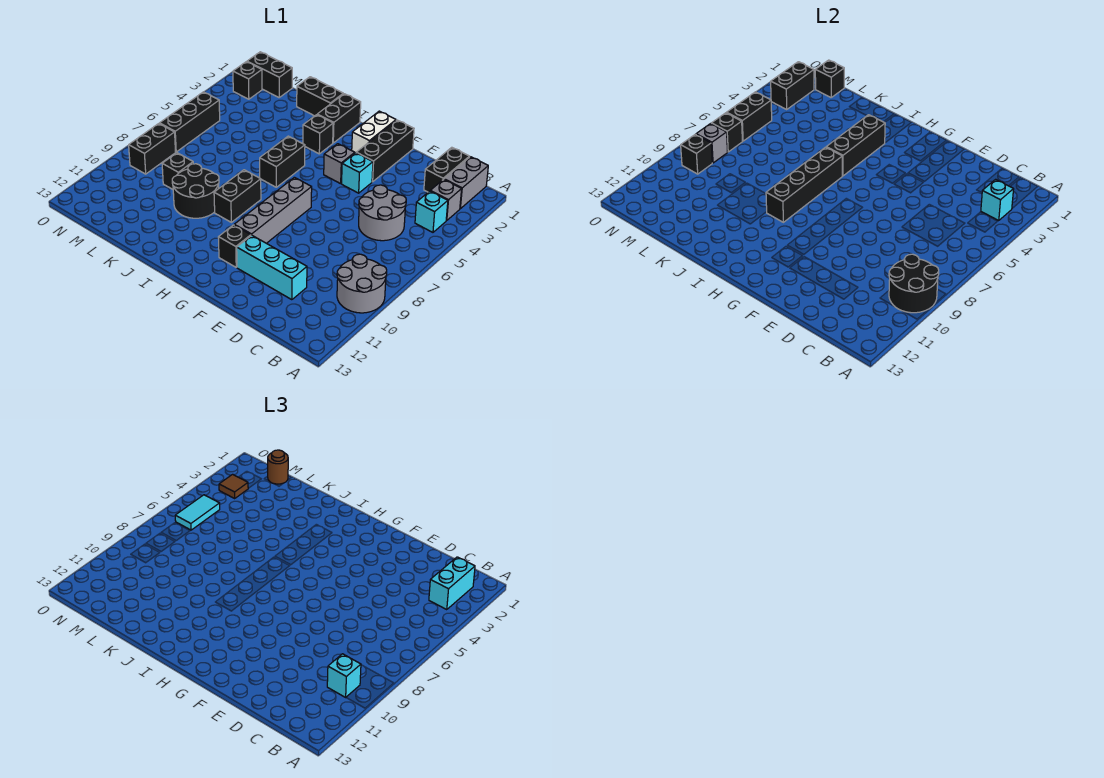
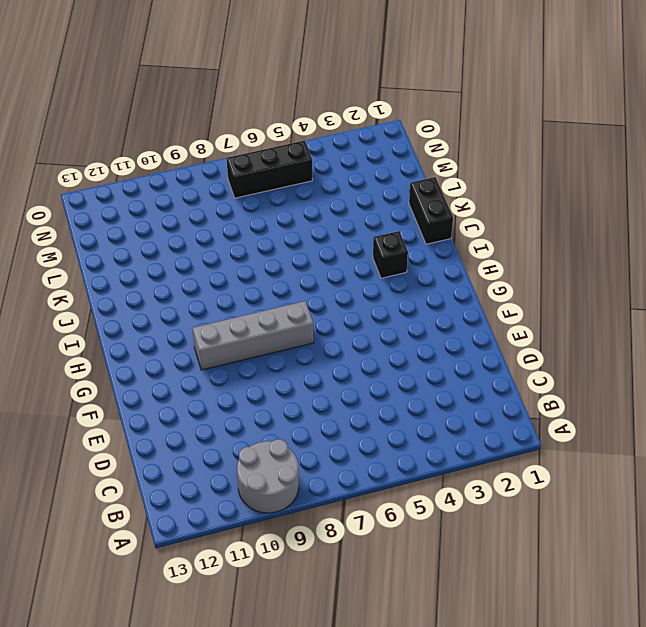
none -> grey brick B1:B2 level 1
none -> grey brick B3 level 1
none -> cyan brick B4 level 1
none -> black brick C1:C2 level 1

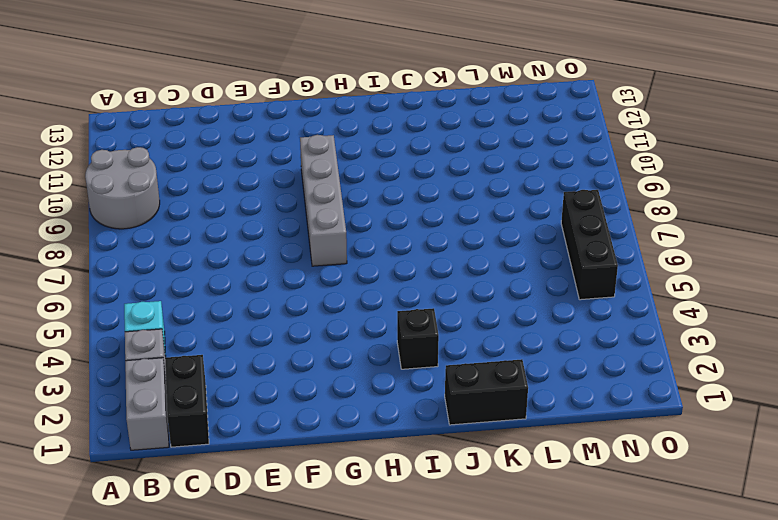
none -> grey round brick C5:D6 level 1
none -> cyan brick D11:F11 level 1
none -> black brick F1:F3 level 1
none -> cyan brick F4 level 1

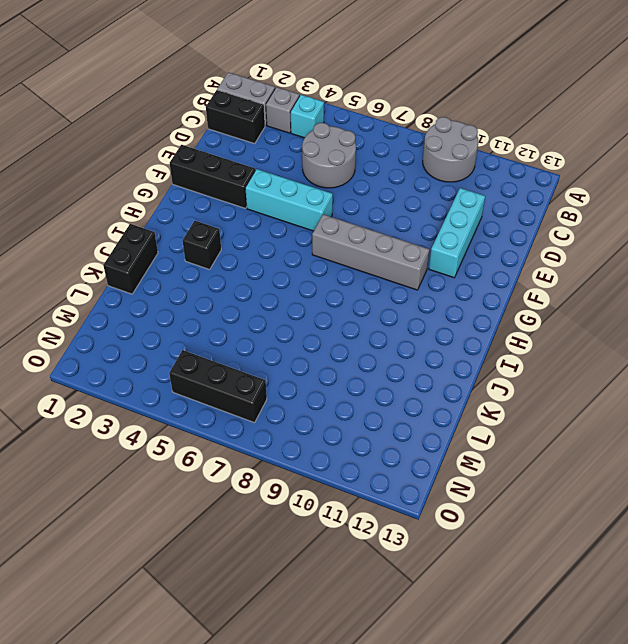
cyan brick F4:F6 level 1 -> cyan brick F4 level 1
none -> white brick G1:G2 level 1
none -> grey brick G4 level 1
none -> black brick G11 level 1
none -> black brick I1:I2 level 1

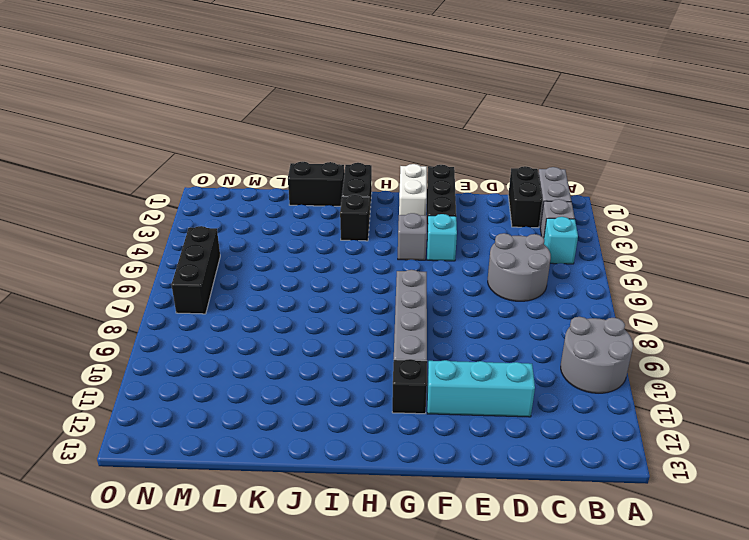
none -> black brick I5:I6 level 1
none -> black brick I8:I9 level 1
none -> black round brick J9:K10 level 1
none -> black brick L9 level 1

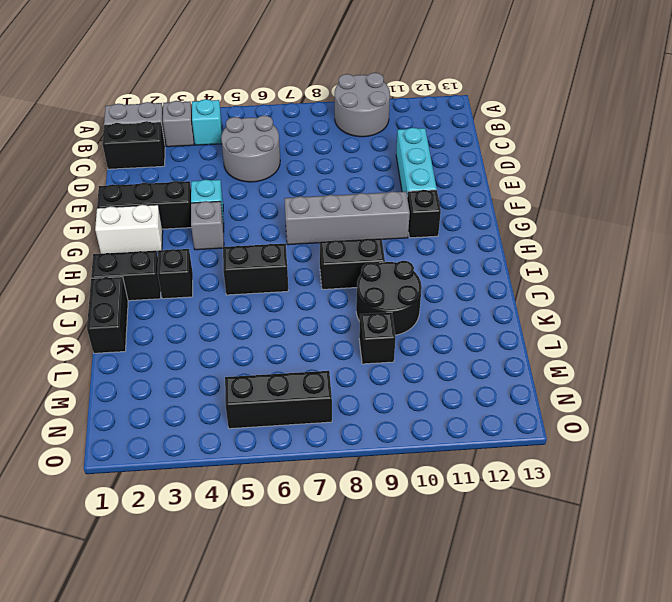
none -> black brick M1:N1 level 1
none -> black brick N2 level 1
none -> black brick N8:N9 level 1
none -> black round brick A9:B10 level 2

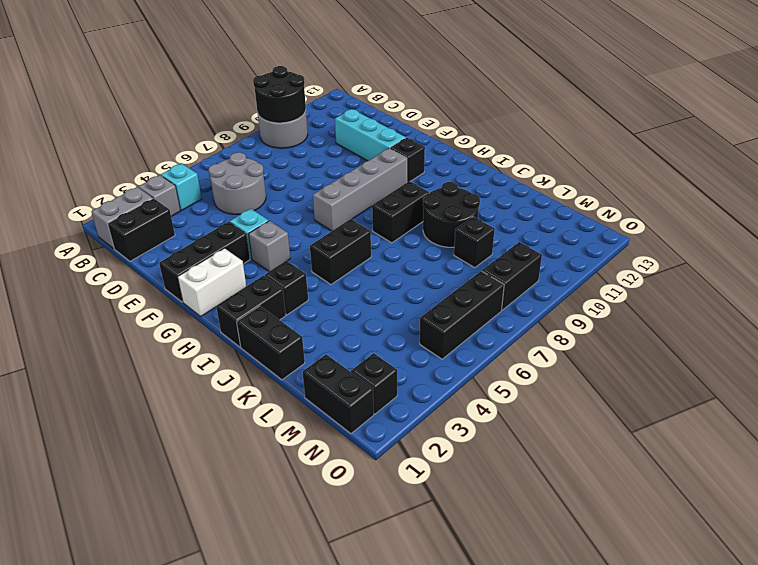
none -> cyan brick B3 level 2
none -> black brick I3:I5 level 2
none -> black brick I6:I9 level 2
none -> black brick M1 level 2

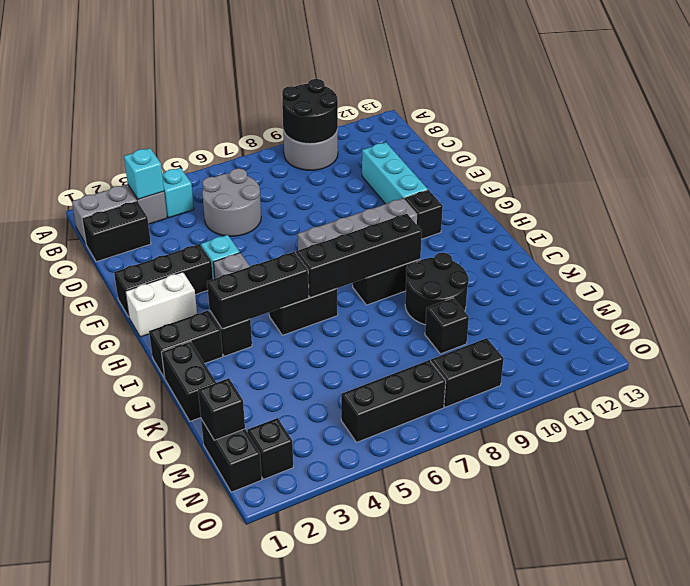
none -> black brick N2:N3 level 2
none -> black brick N5:N6 level 2
none -> black brick N7 level 2
none -> grey brick N8 level 2

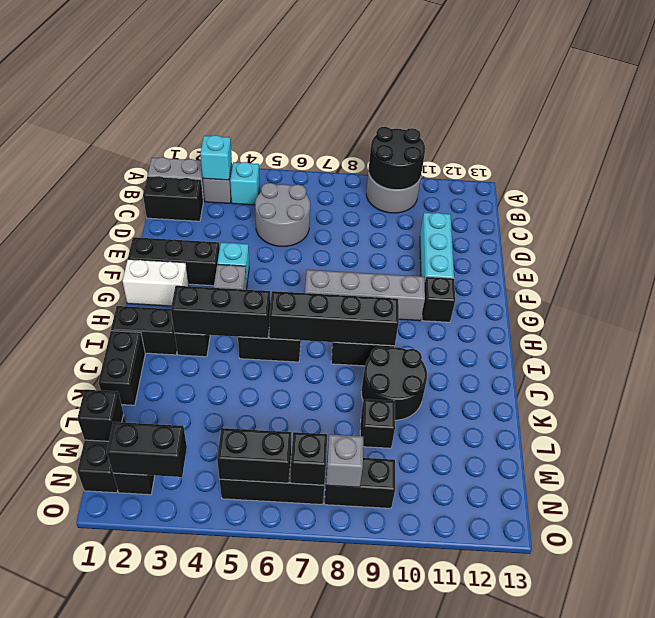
none -> black brick N9 level 2
none -> cyan brick B2:B3 level 3
none -> cyan brick B10 level 3
none -> brown round brick M1 level 3

